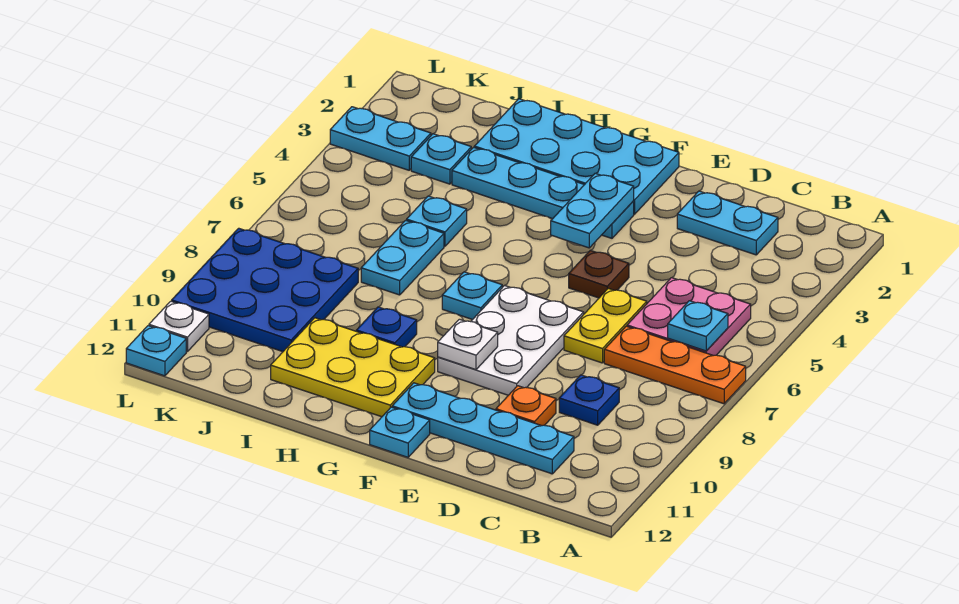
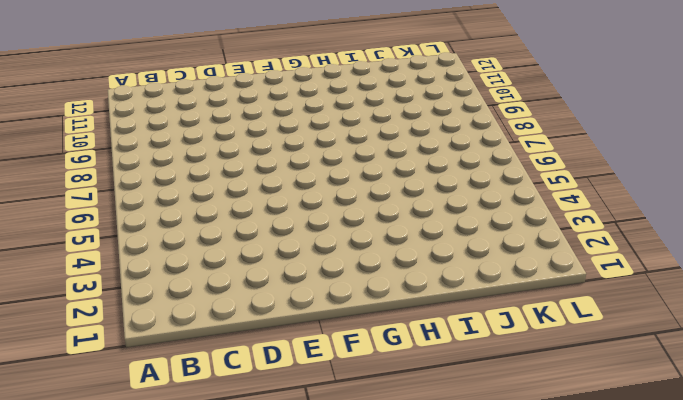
none -> orange plate A7:C7 level 1
none -> pink plate B5:C6 level 1
none -> cyan plate C2:D2 level 1

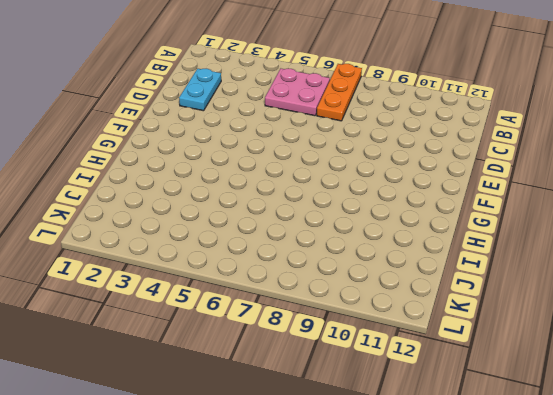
none -> blue plate C9 level 1
none -> cyan plate C11:F11 level 1
none -> yellow plate D6:D7 level 1

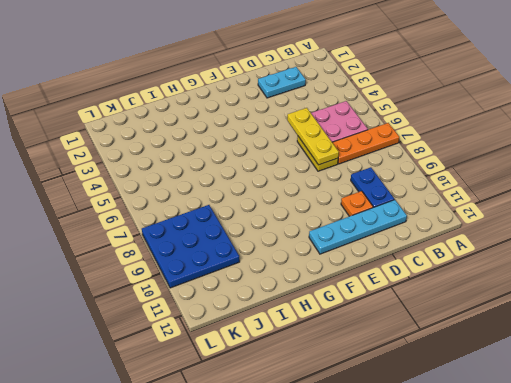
blue plate C9:C10 level 1 -> blue plate C9 level 1
yellow plate D5:D7 level 2 -> none
none -> brown plate E5 level 1
none -> white plate E7:F9 level 1
none -> cyan plate F1:I2 level 1

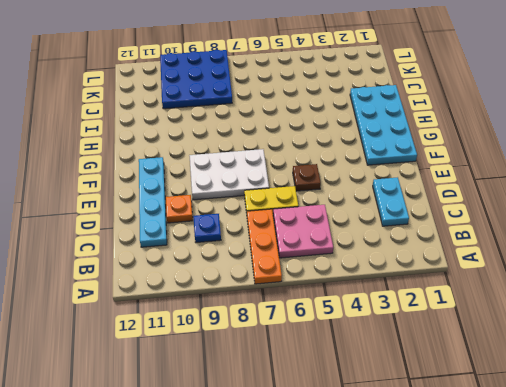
none -> cyan plate F3:I3 level 1
none -> cyan plate F12 level 1
none -> cyan plate G7 level 1

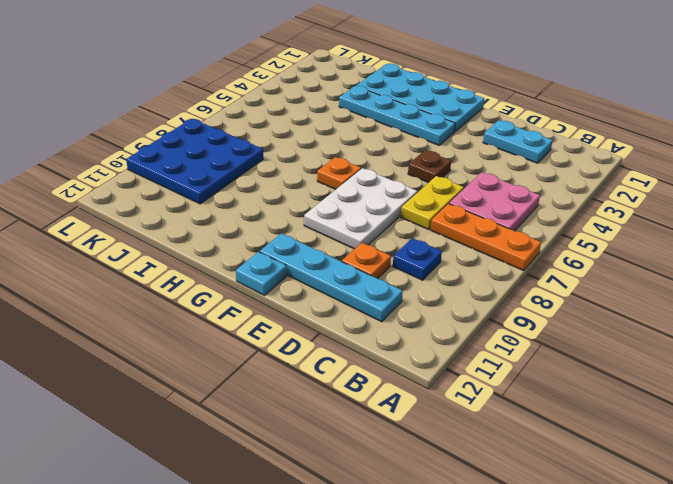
orange plate G7 level 1 -> cyan plate G7 level 1
none -> yellow plate G10:I11 level 1
none -> blue plate H9 level 1
none -> cyan plate I5 level 1

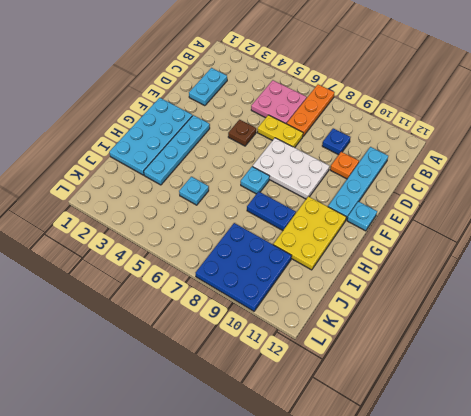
blue plate H8:H9 level 1 -> blue plate H9 level 1
none -> cyan plate I6:I7 level 1
none -> cyan plate J3 level 1
none -> cyan plate K3:L3 level 1

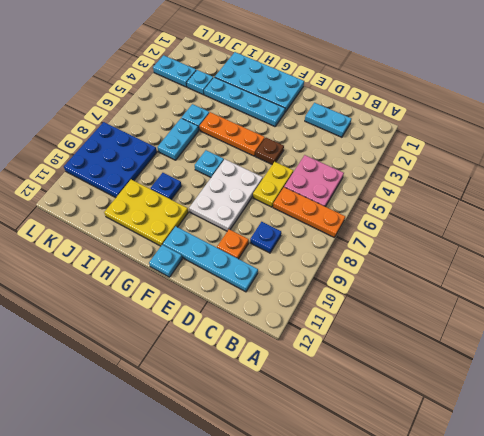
orange plate F5:H5 level 1 -> none
none -> white plate L11 level 1
none -> cyan plate L12 level 1
none -> cyan plate B6 level 2

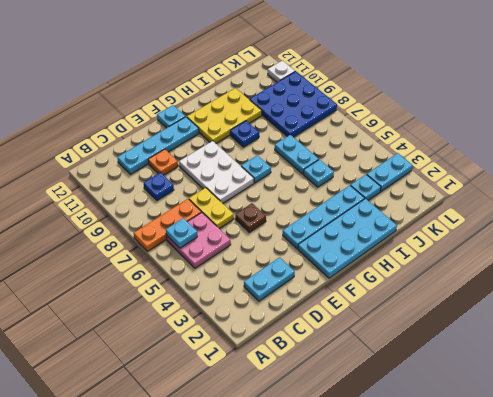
none -> cyan plate L12 level 1
none -> cyan plate F3:F4 level 2
none -> white plate F9 level 2

